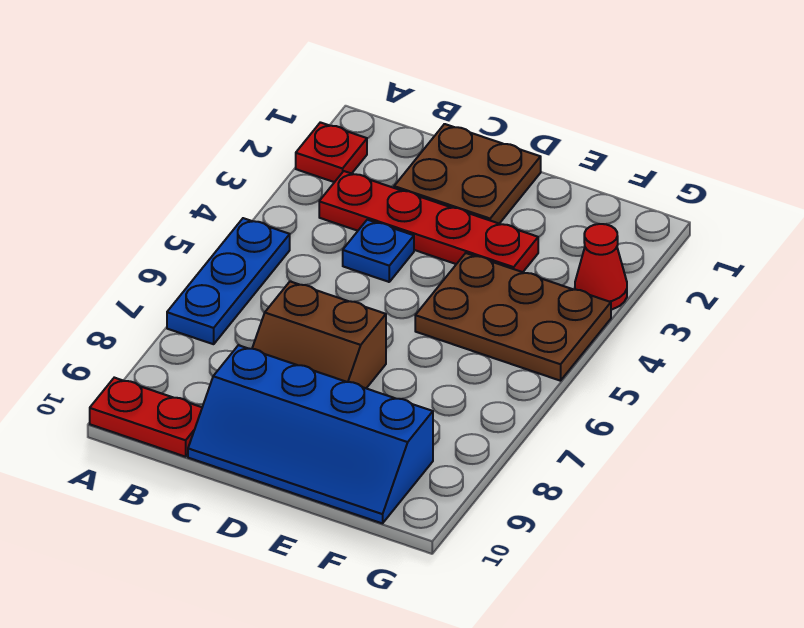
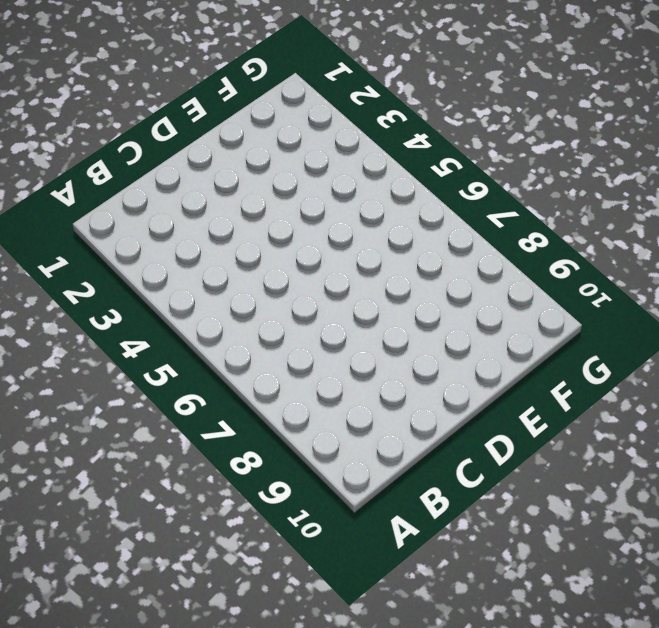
none -> red plate A2 level 1
none -> blue plate A5:A7 level 1

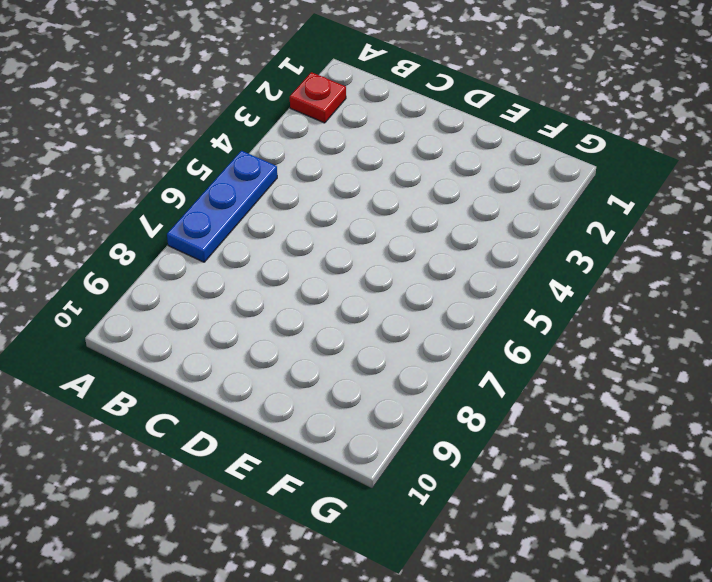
none -> red plate A10:B10 level 1
none -> red plate B3:E3 level 1

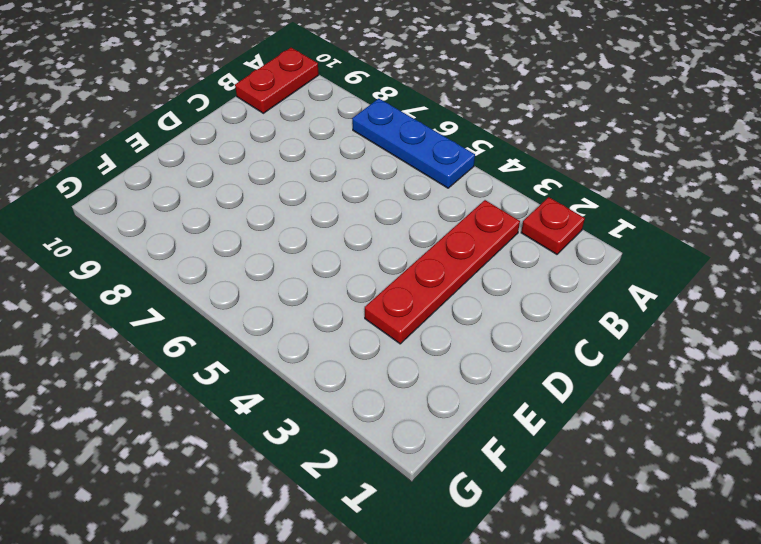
none -> brown plate C1:D2 level 1
none -> blue plate C4 level 1

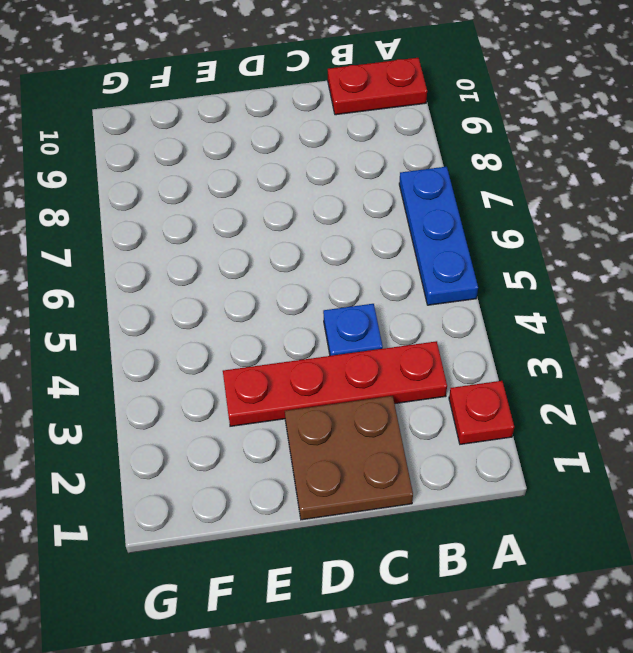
none -> brown slope C7:D8 level 1 top 7
none -> blue slope C9:F10 level 1 top 9

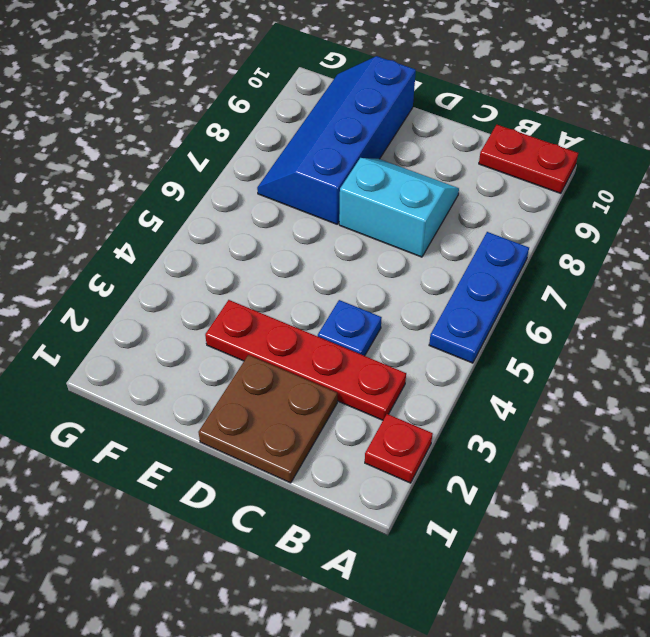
cyan slope C7:D8 level 1 top 7 -> brown slope C7:D8 level 1 top 7
blue slope E7:F10 level 1 top E -> blue slope C9:F10 level 1 top 9
none -> brown plate E4:G5 level 1
none -> red cone G3 level 1

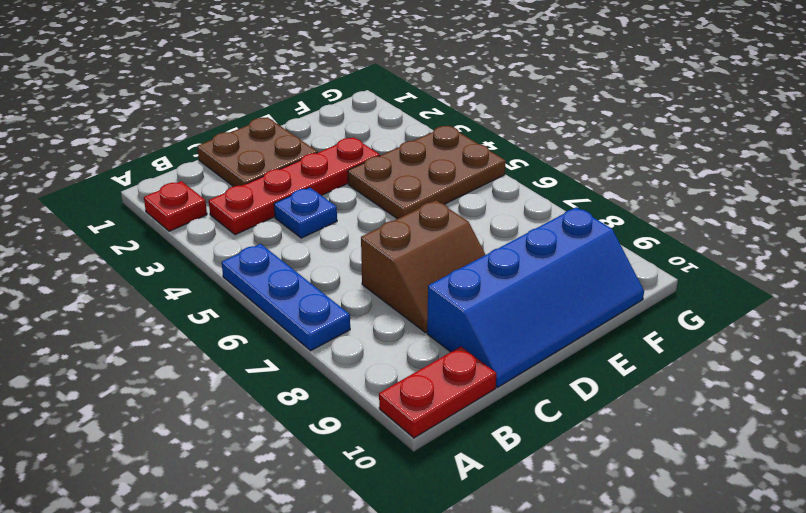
none -> red cone G3 level 1

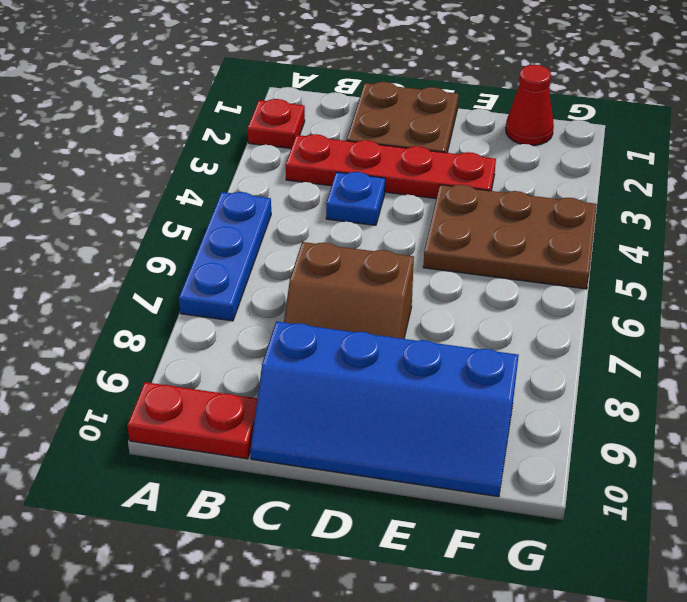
red cone F1 level 1 -> red cone G3 level 1

